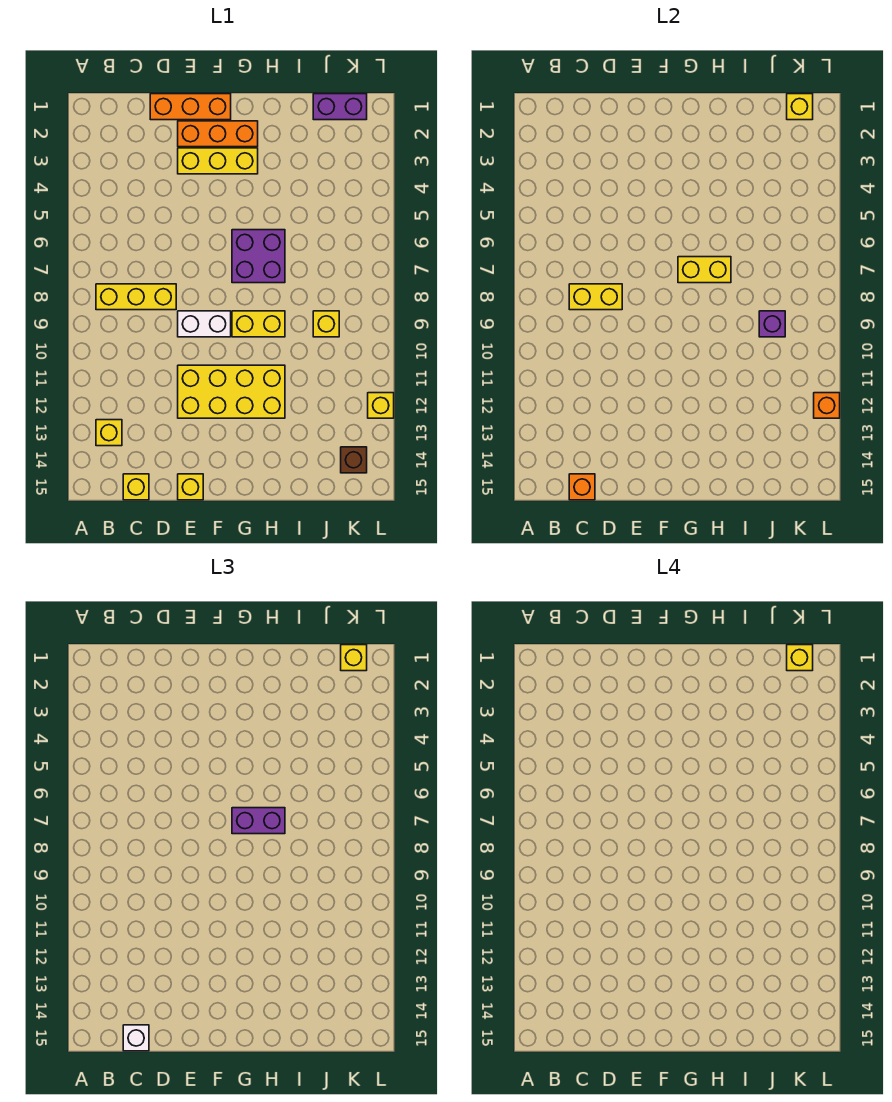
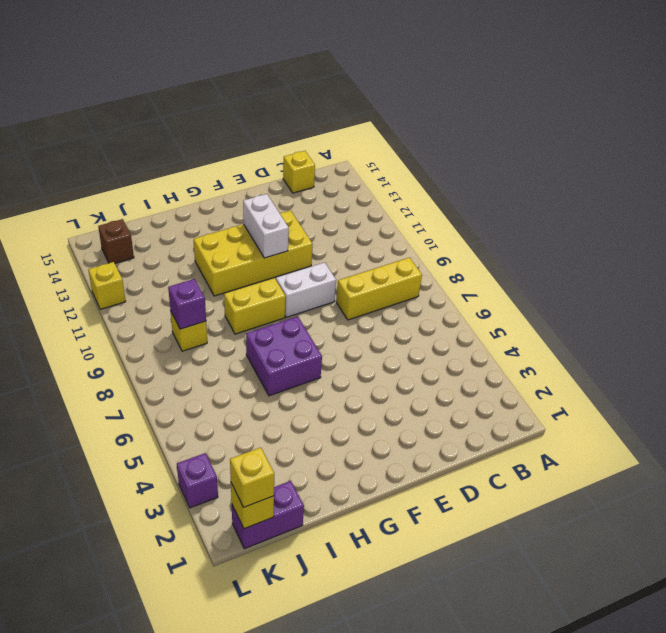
white brick F11:F12 level 2 -> none
purple brick L3 level 1 -> none
none -> yellow brick B13 level 1
none -> orange brick D1:F1 level 1
none -> orange brick E2:G2 level 1

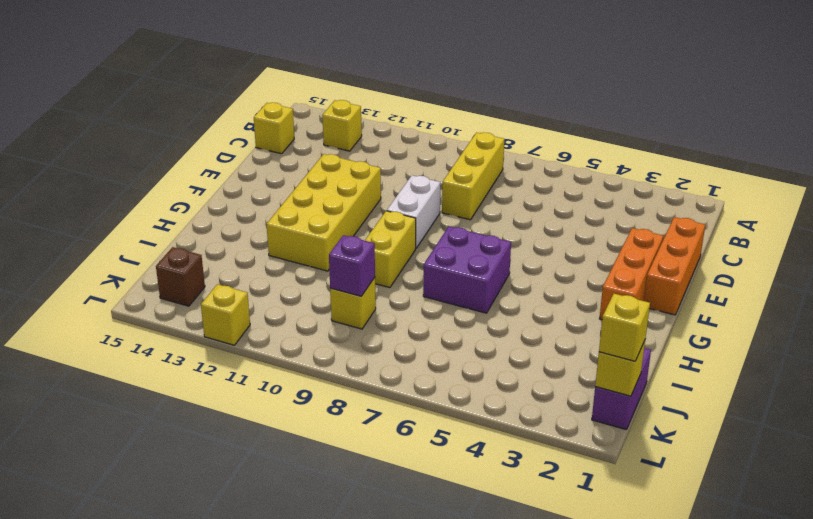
none -> yellow brick E3:G3 level 1
none -> yellow brick E15 level 1
none -> yellow brick C8:D8 level 2

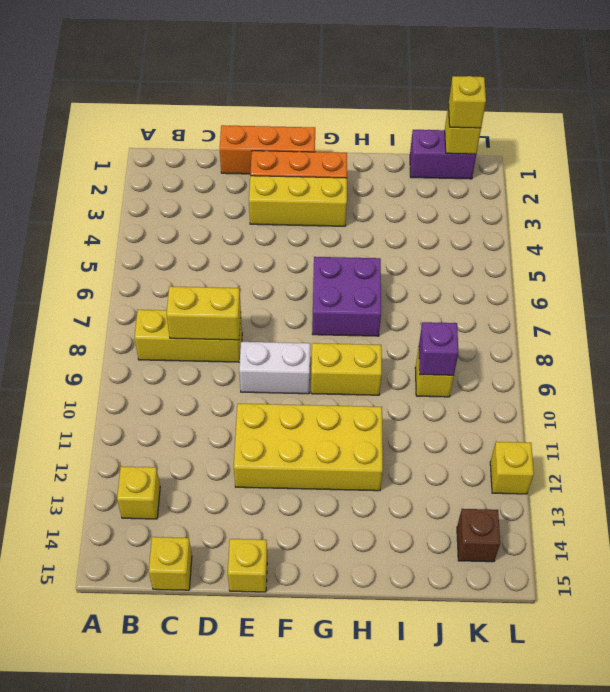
none -> orange brick C15 level 2
none -> yellow brick G7:H7 level 2
none -> orange brick L12 level 2

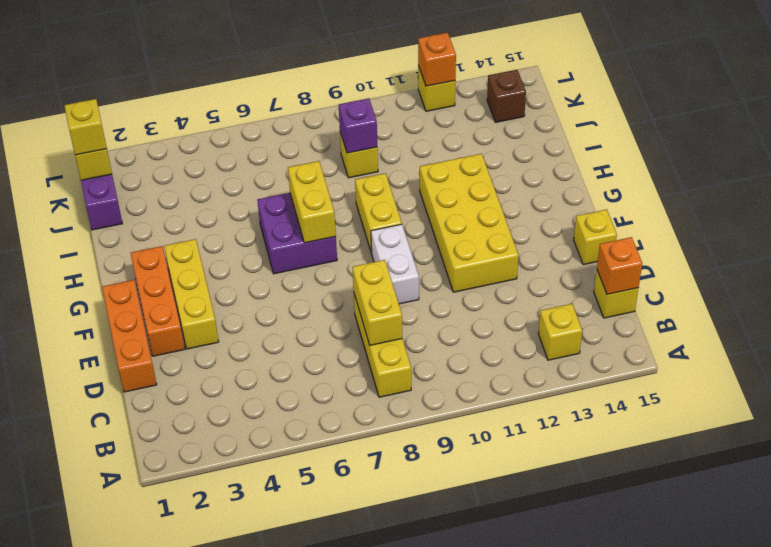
none -> white brick C15 level 3
none -> purple brick G7:H7 level 3
none -> yellow brick K1 level 4

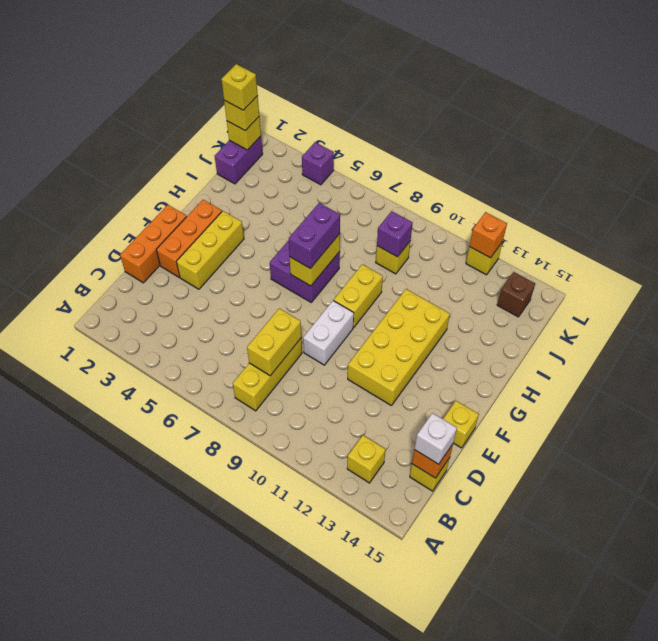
purple brick L4 level 1 -> none

